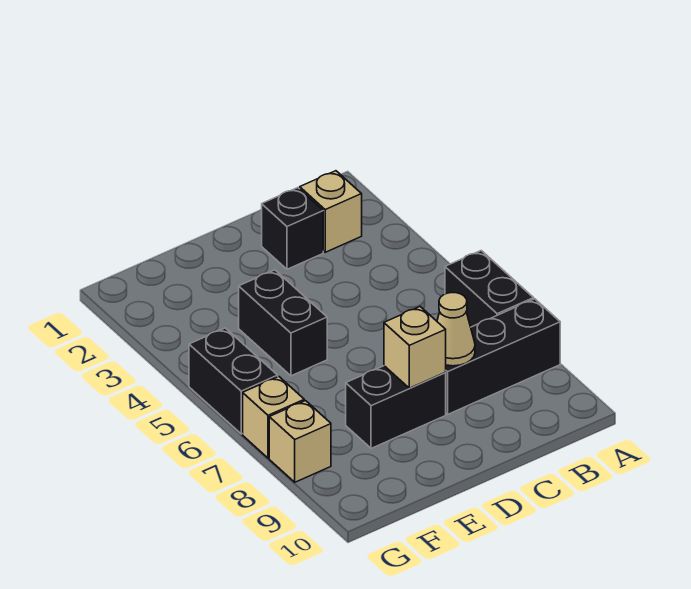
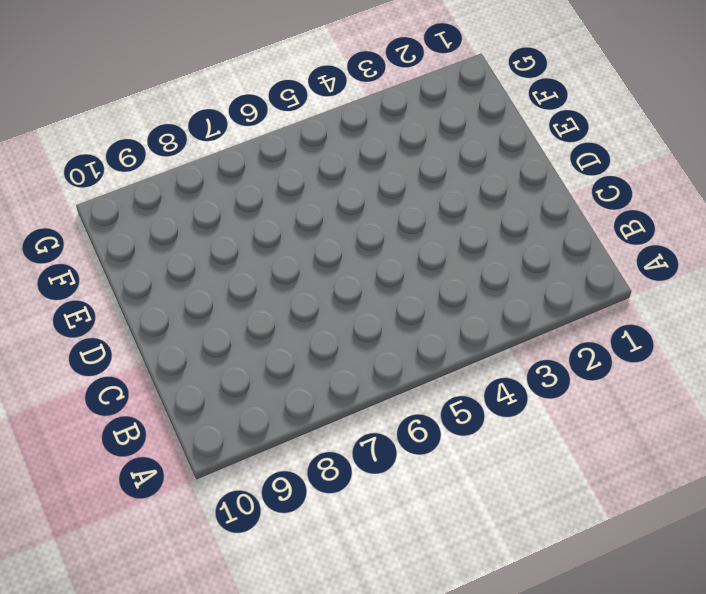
none -> black brick A6:A7 level 1
none -> black brick A8:C8 level 1

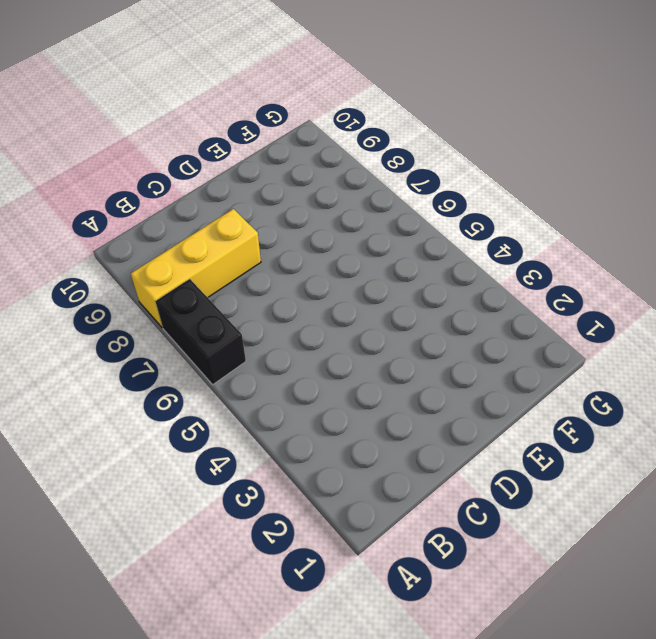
yellow brick A8:C8 level 1 -> black brick A8:C8 level 1
none -> tan brick B2 level 1
none -> black brick C2 level 1

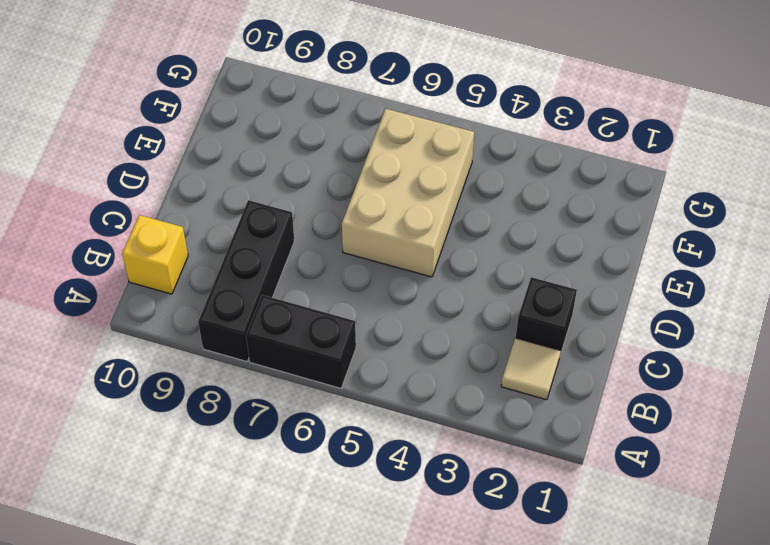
tan tile B2 level 1 -> tan brick B2 level 1
yellow brick B10 level 1 -> none
tan brick D5:F6 level 1 -> black brick E4:E5 level 1
none -> black brick D8:E8 level 1
none -> black brick G5:G6 level 1

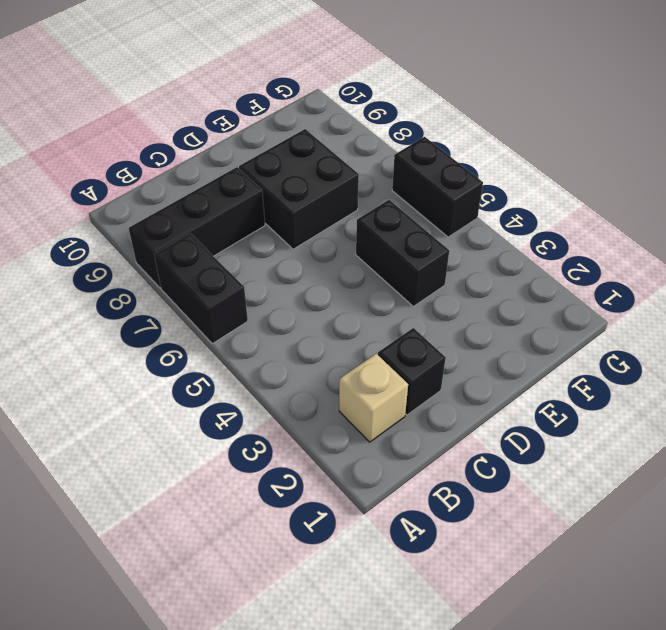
black brick D7:E8 level 1 -> black brick D8:E8 level 1
none -> tan brick G7 level 1
none -> tan brick G8 level 1

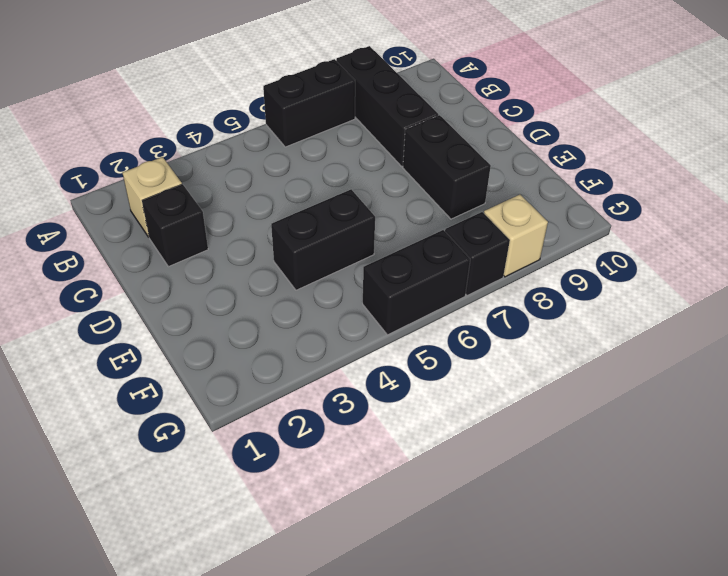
black brick G7 level 1 -> tan brick G7 level 1
none -> tan cone C8 level 2
none -> tan brick D8 level 2

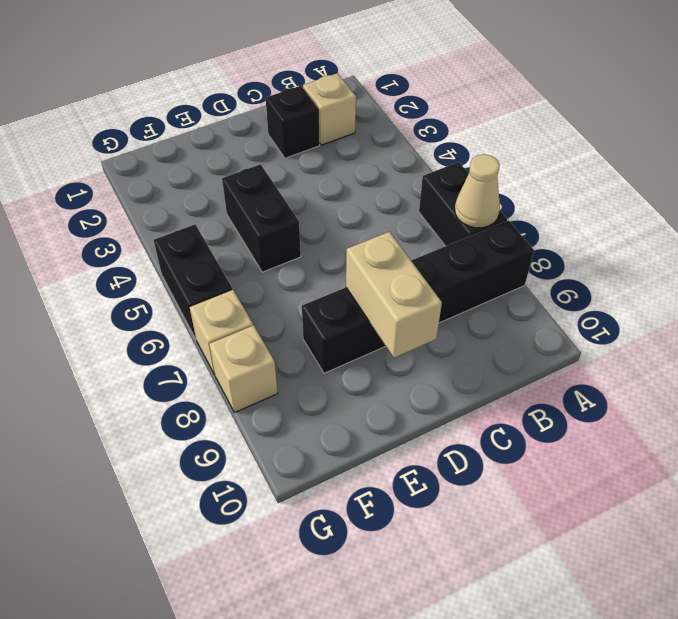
tan cone A7 level 2 -> tan cone C8 level 2
tan brick D8:D9 level 2 -> tan brick D8 level 2

